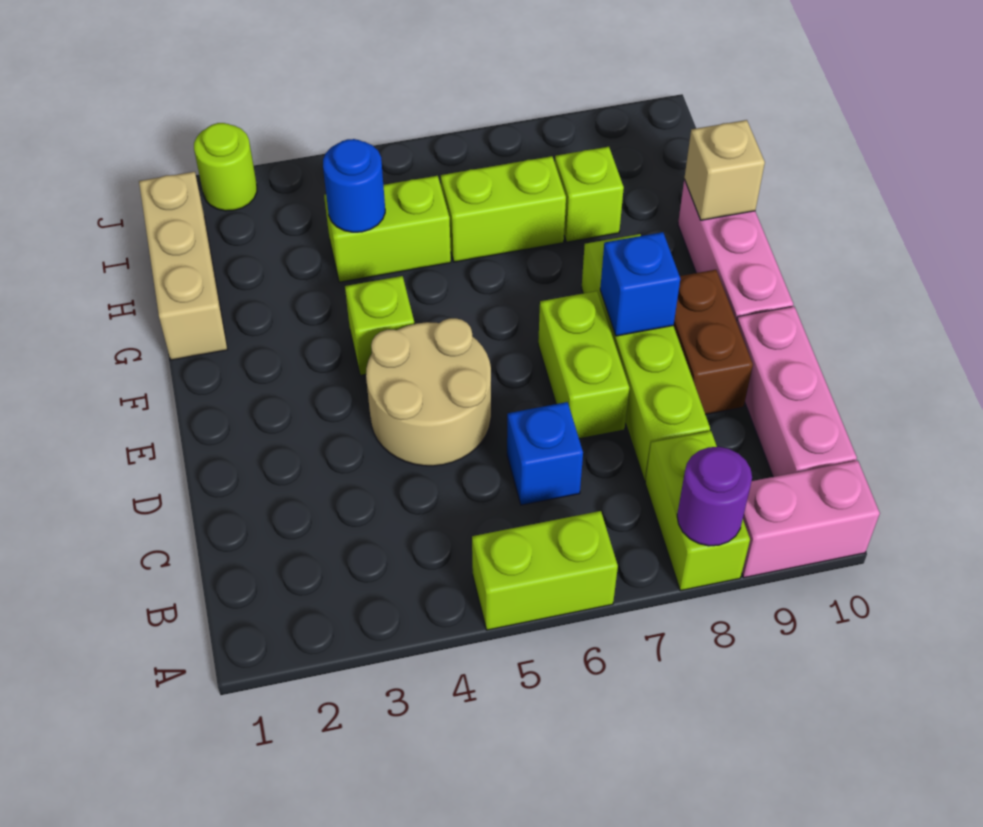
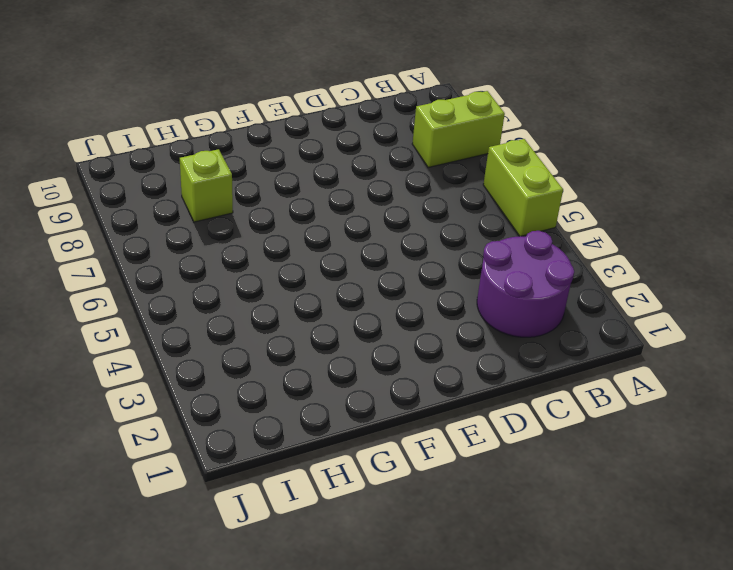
purple round brick B2:C3 level 1 -> none
none -> pink brick A9:A10 level 1
none -> pink brick B10:D10 level 1
none -> blue brick C6 level 1

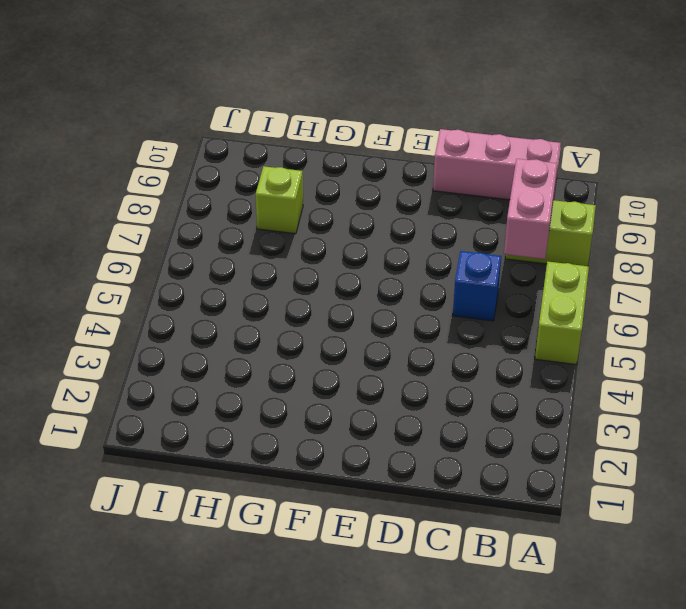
pink brick B7:B8 level 2 -> pink brick A9:A10 level 1
none -> lime brick C8:F8 level 1
none -> tan round brick D4:E5 level 1
none -> lime brick D7:E7 level 1

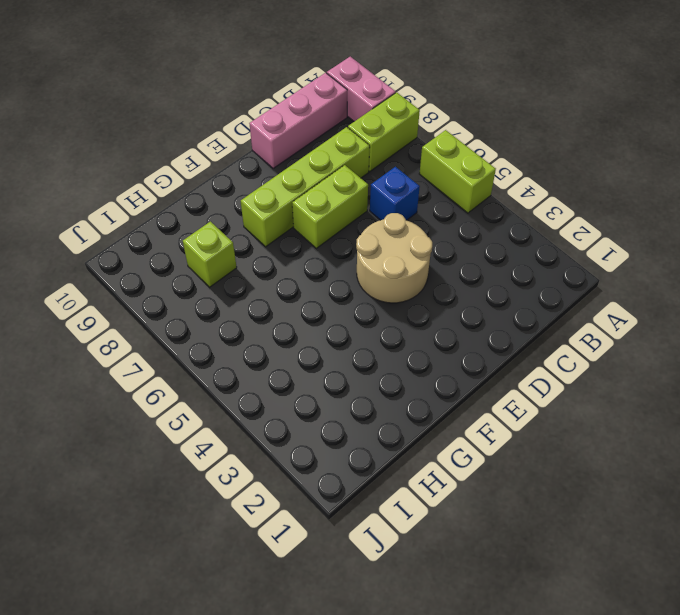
none -> brown brick D9:E9 level 1
none -> pink brick E10:G10 level 1
none -> lime brick F4 level 1

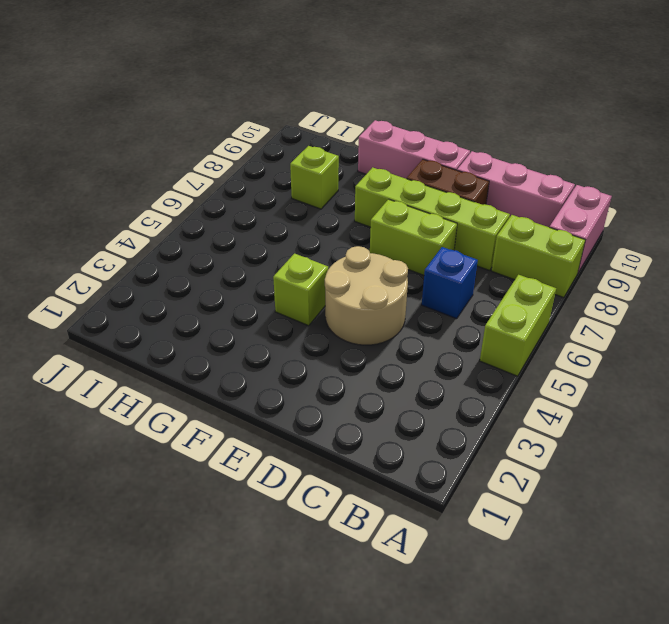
none -> tan brick G1:I1 level 1
none -> lime brick H4:H5 level 1
none -> lime brick H6:H7 level 1

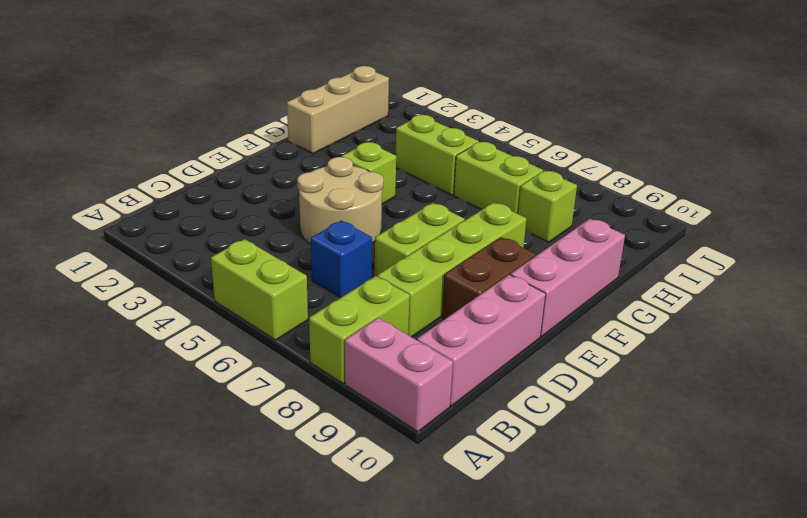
none -> lime round brick J2 level 1
none -> purple round brick A8 level 2
none -> blue brick E8 level 2

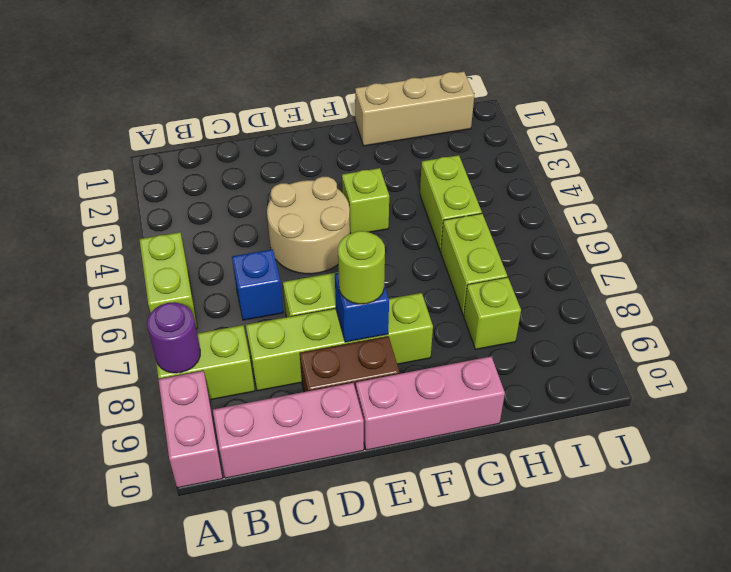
lime round brick E8 level 3 -> lime round brick J2 level 1
none -> tan brick G10 level 2
none -> blue round brick H4 level 2

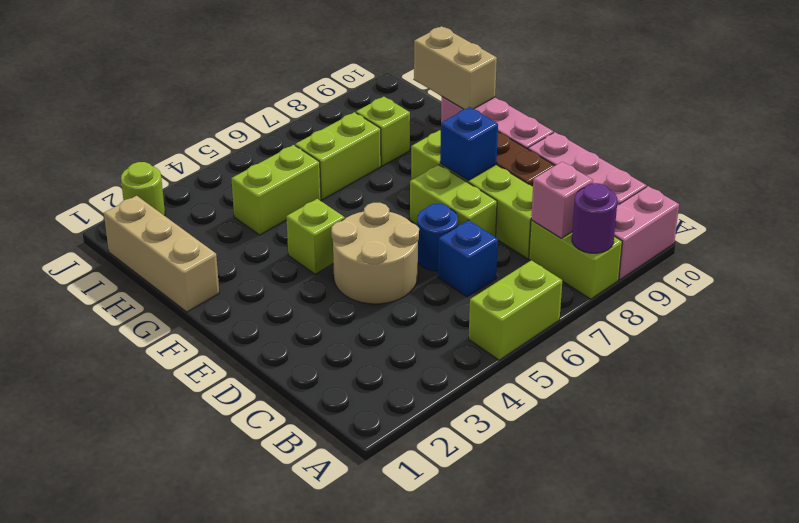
pink brick B8 level 2 -> none
blue round brick D6 level 1 -> blue round brick H4 level 2
tan brick G10:H10 level 2 -> tan brick G10 level 2

